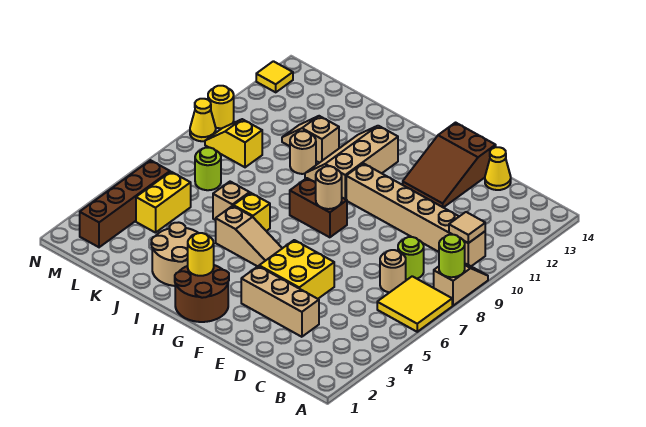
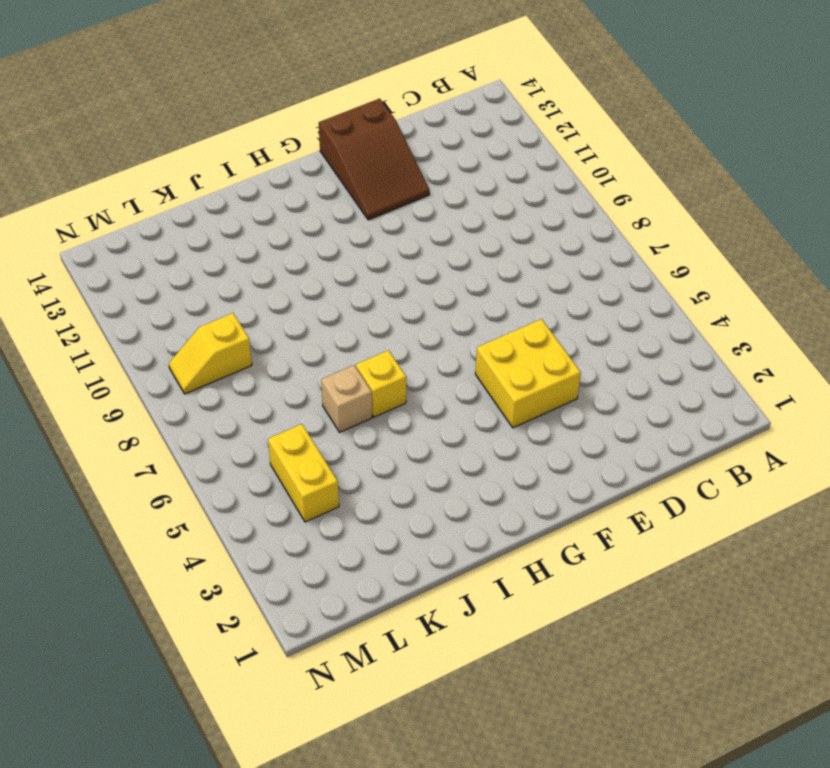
none -> yellow tile A6:B7 level 1
none -> tan slope A8:A9 level 1 top 8
none -> tan brick B10:G10 level 1

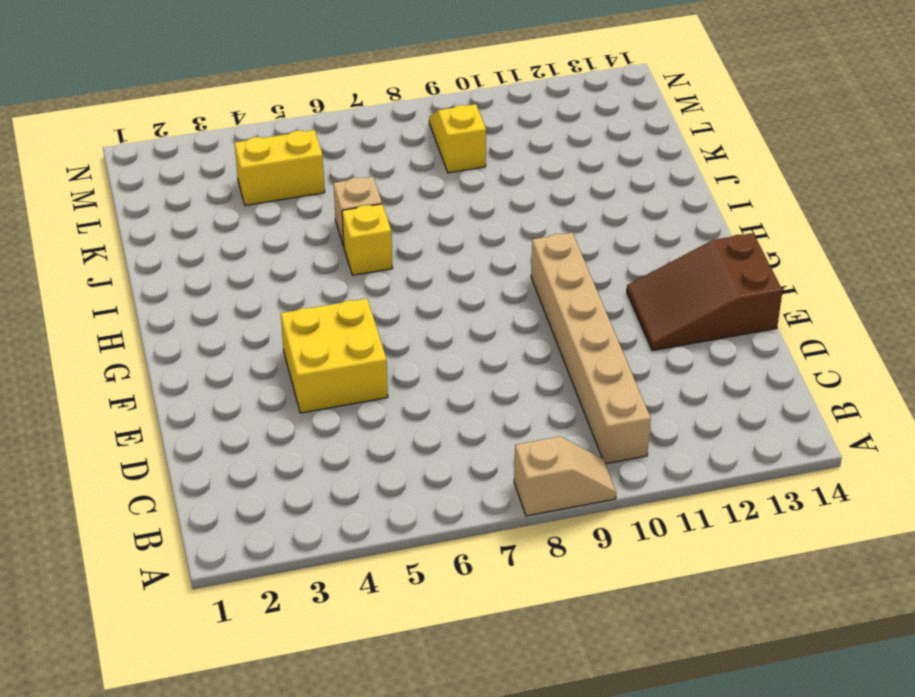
none -> yellow tile A6:B7 level 1
none -> tan round brick C7 level 1
none -> lime round brick C8 level 1

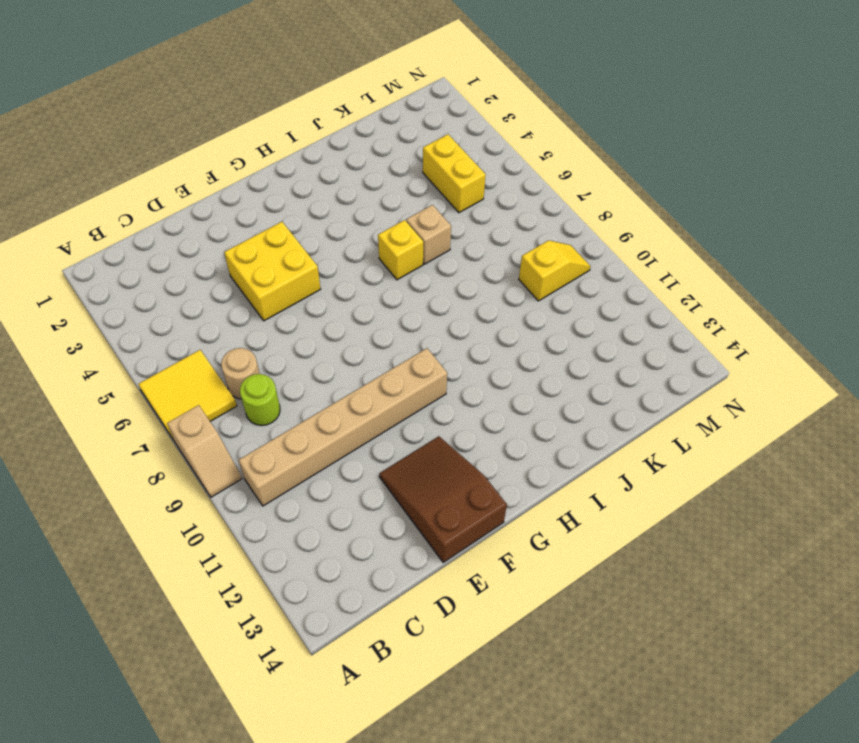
none -> tan brick D3:F3 level 1
none -> yellow cone D14 level 1
none -> brown round brick G1:H2 level 1

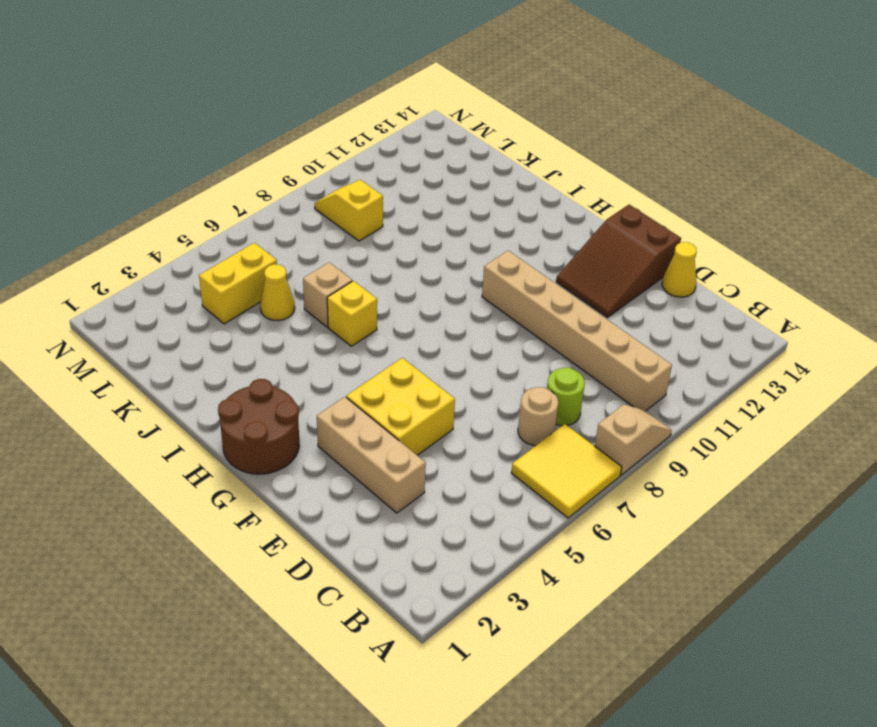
yellow cone K5 level 1 -> yellow cone N9 level 1
none -> tan slope G5:I5 level 1 top I
none -> brown brick G8:H8 level 1
none -> tan slope H10:I12 level 1 top H

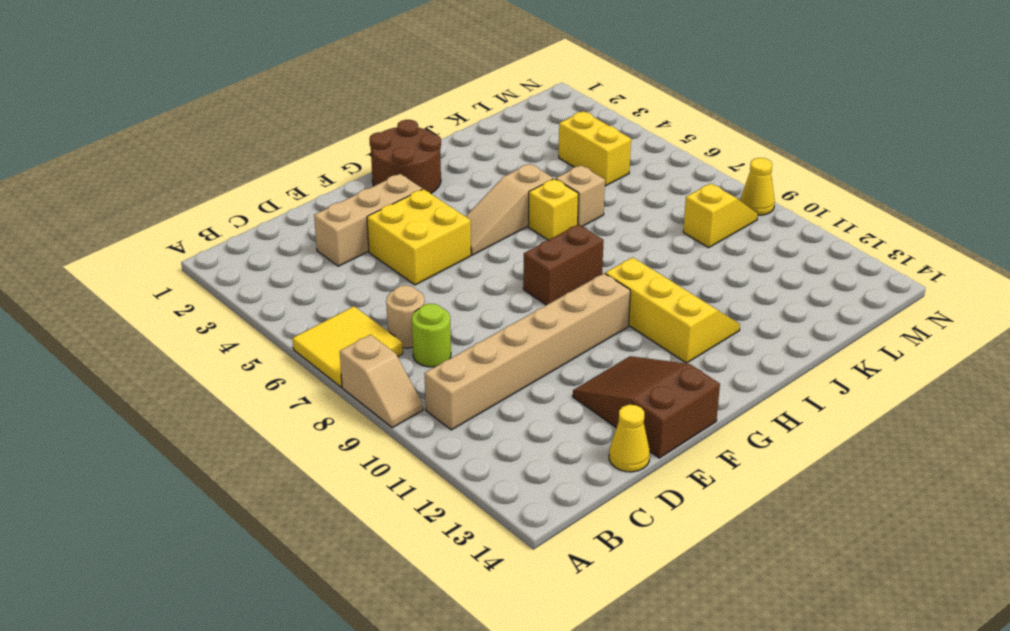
yellow slope H10:I12 level 1 top H -> tan slope H10:I12 level 1 top H
none -> tan round brick I2:J3 level 1
none -> tan round brick J10 level 1
none -> tan slope J11:K11 level 1 top J

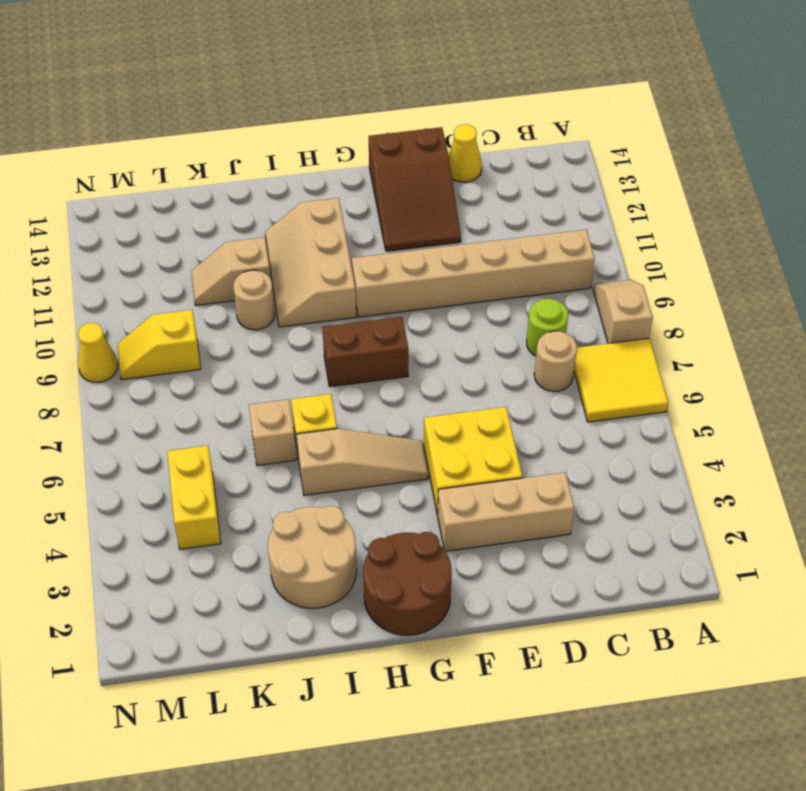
none -> lime round brick L7 level 1
none -> brown brick M2:M5 level 1
none -> yellow round brick N10 level 1

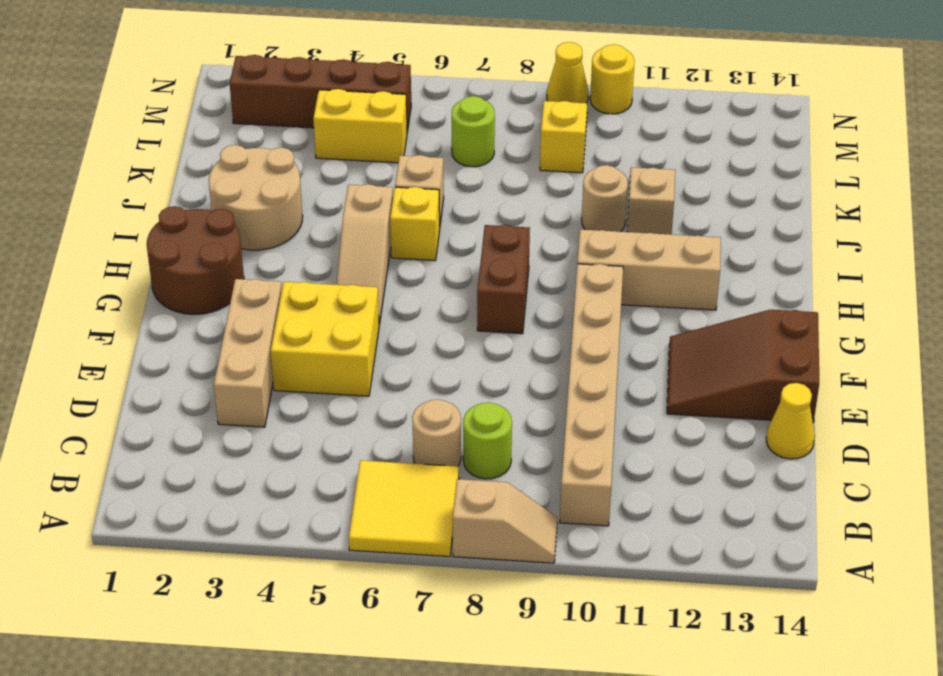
none -> yellow tile N13 level 1
none -> lime round brick A8 level 2
none -> tan tile B10 level 2

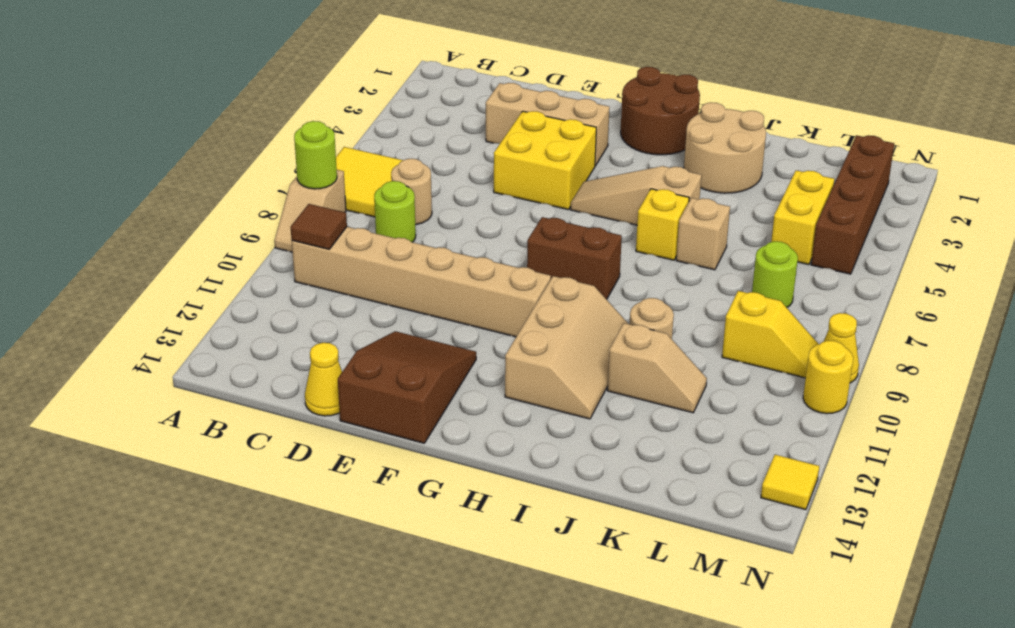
brown tile B10 level 2 -> tan tile B10 level 2
none -> tan round brick G8 level 2
none -> yellow round brick H2 level 2

